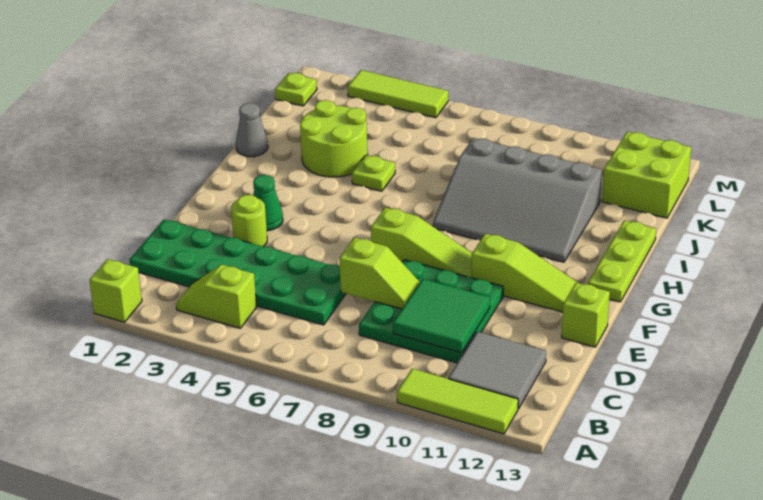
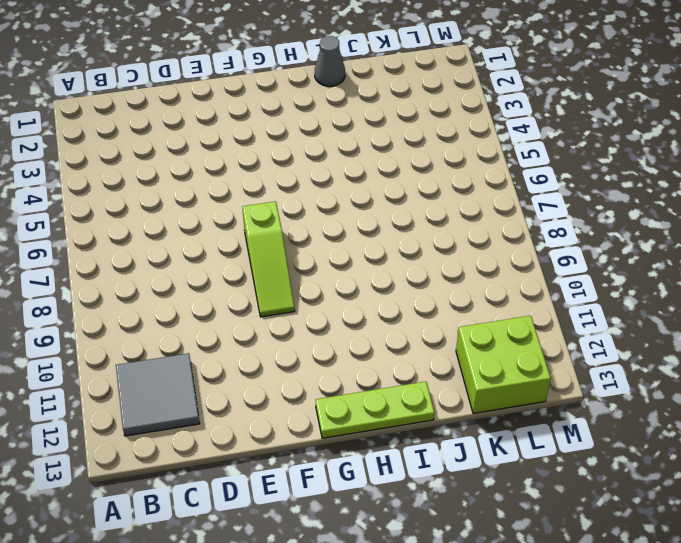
none -> lime brick A1 level 1
none -> lime tile A10:A12 level 1
none -> lime slope B3:B4 level 1 top 4

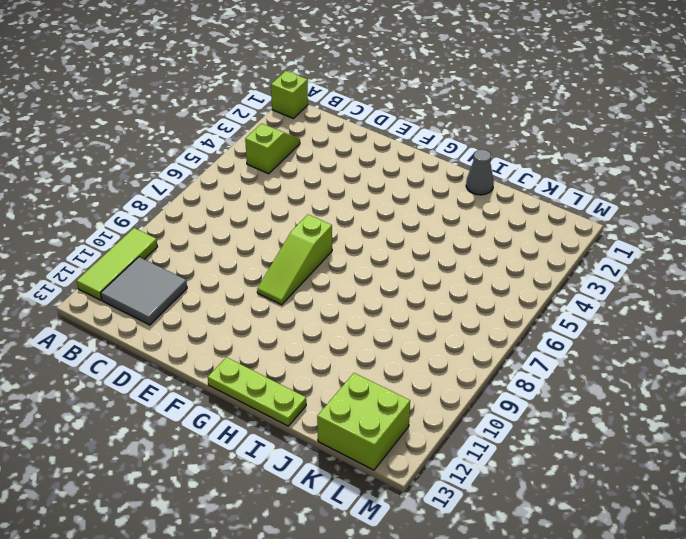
none -> green plate C1:D6 level 1
none -> green plate C8:E10 level 1
none -> lime round brick E3 level 1

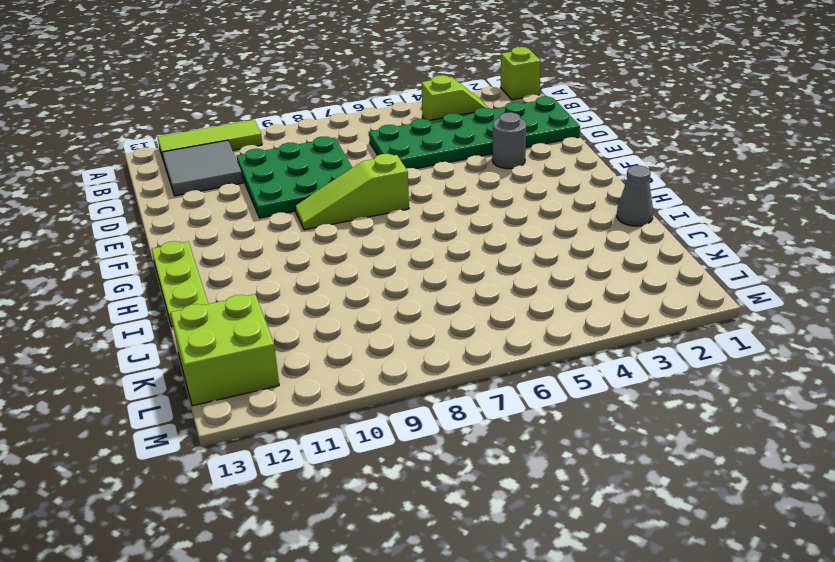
grey round brick E3 level 1 -> lime round brick E3 level 1
none -> lime brick E13 level 1
none -> green cone F3 level 1
none -> lime slope F10:F12 level 1 top 10

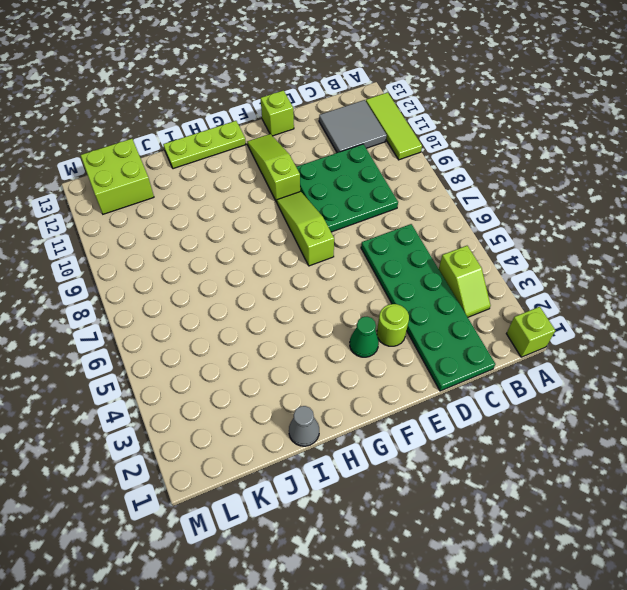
none -> grey slope H8:J11 level 1 top J
none -> lime round brick I3:J4 level 1
none -> lime plate I5 level 1

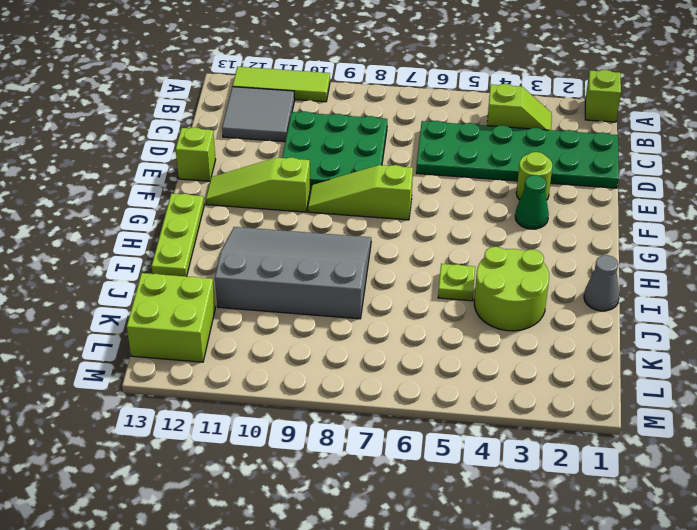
none -> lime plate L1 level 1
none -> lime tile M3:M5 level 1
none -> green tile C9:D10 level 2

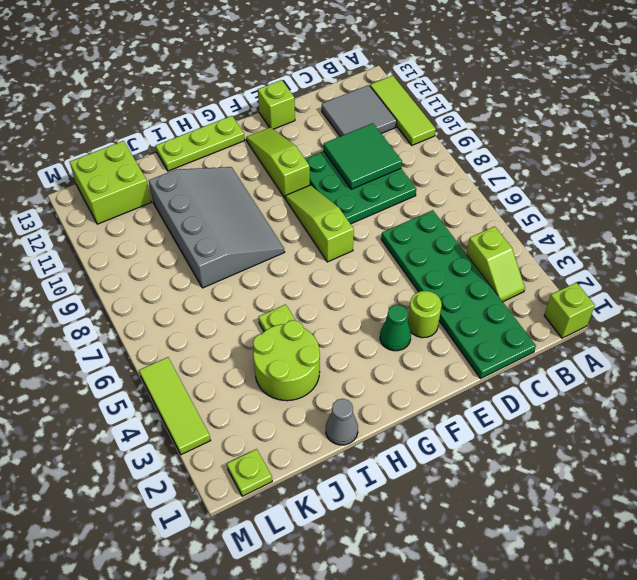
none -> lime slope D7:D8 level 2 top 7

